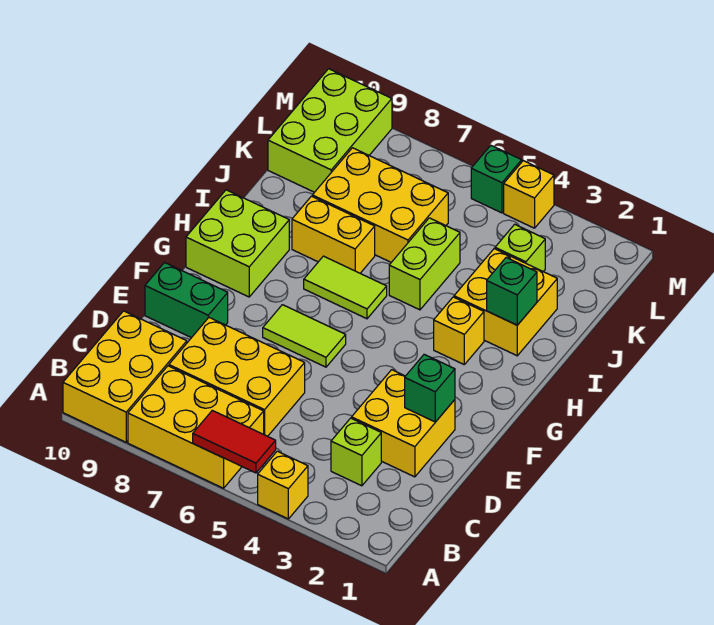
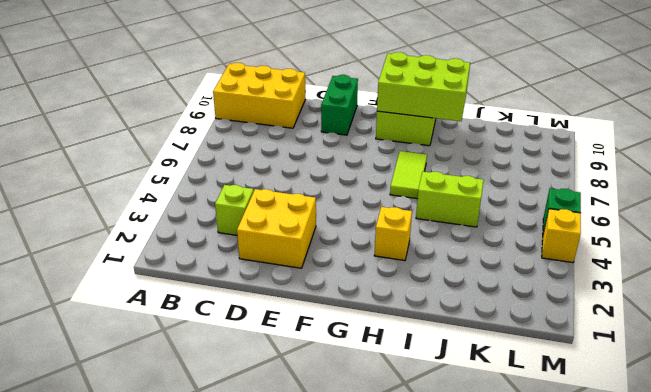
lime brick G9:I10 level 2 -> lime brick K9:M10 level 1
none -> yellow brick A4 level 1
none -> yellow brick A6:B8 level 1
none -> yellow brick C6:D8 level 1

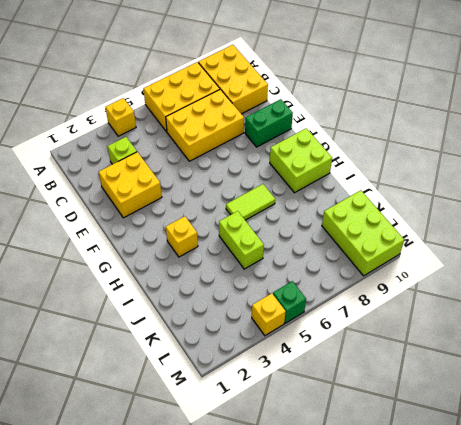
none -> lime tile F6:F7 level 1
none -> yellow brick I2:J3 level 1
none -> yellow brick I7:I8 level 1

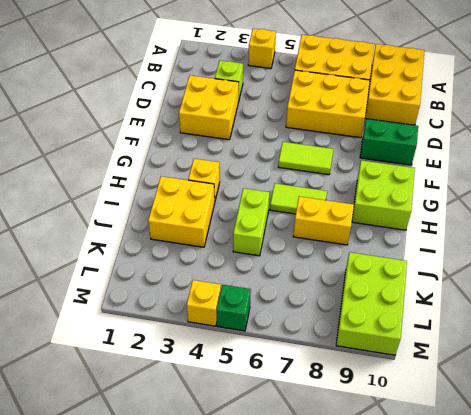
none -> yellow brick J6:K8 level 1
none -> lime brick K3 level 1
none -> red tile A5:A6 level 2

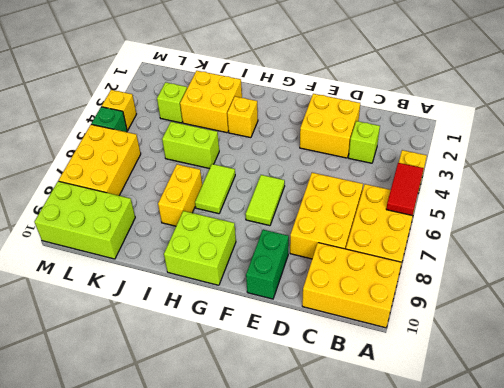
yellow brick L6:M8 level 1 -> yellow brick J6:K8 level 1
none -> green brick E2 level 2
none -> green brick I2 level 2

